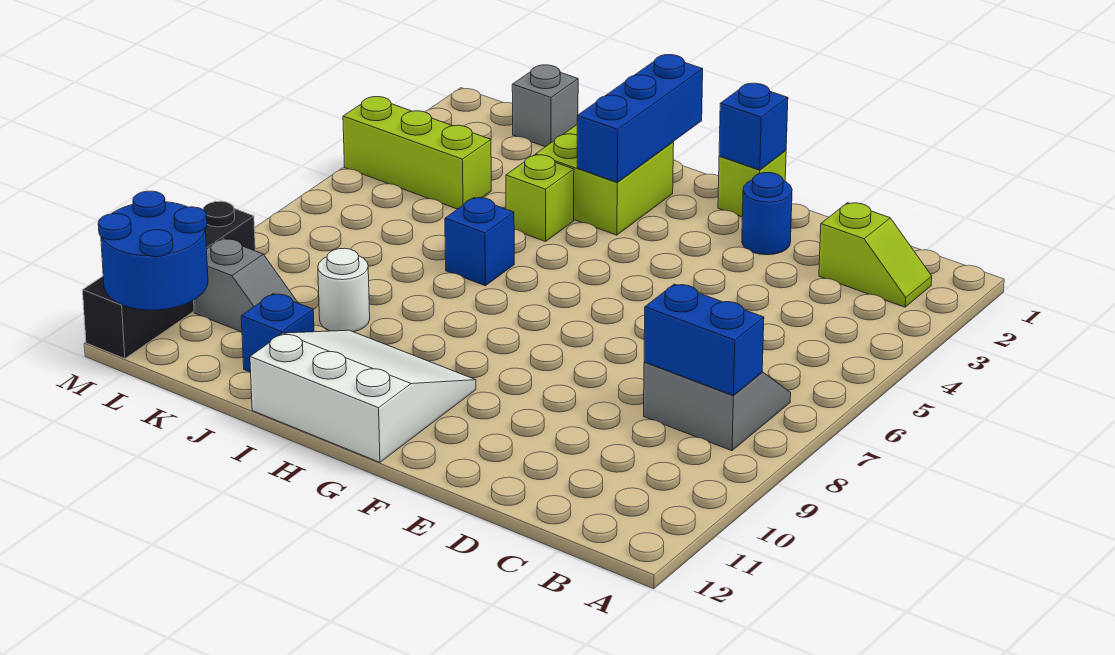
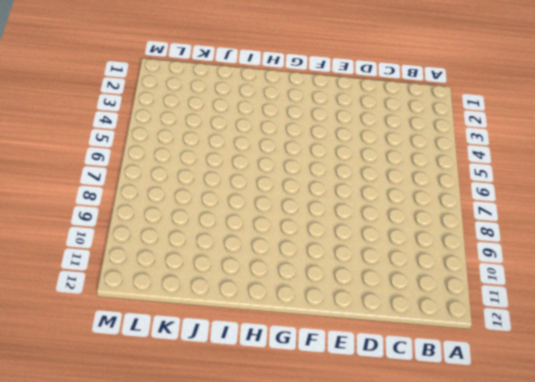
none -> lime slope B2:C2 level 1 top C
none -> grey slope B7:C8 level 1 top 8
none -> blue round brick E2 level 1

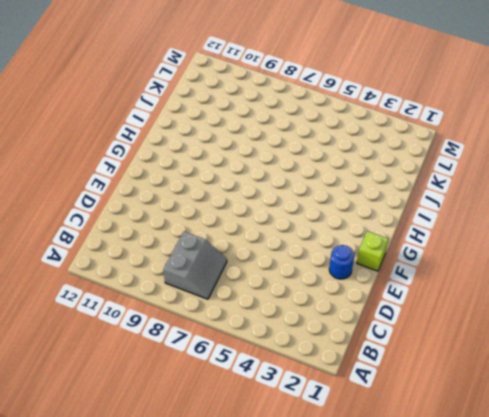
none -> lime slope B2:C2 level 1 top C
none -> white slope G10:I12 level 1 top 12
none -> lime brick H2:I3 level 1

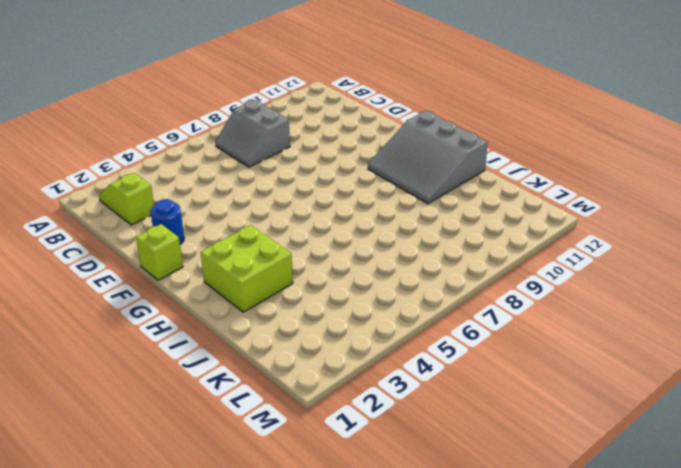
grey slope G10:I12 level 1 top 12 -> white slope G10:I12 level 1 top 12
none -> lime brick I4 level 1
none -> blue brick I6 level 1
none -> white round brick J9 level 1

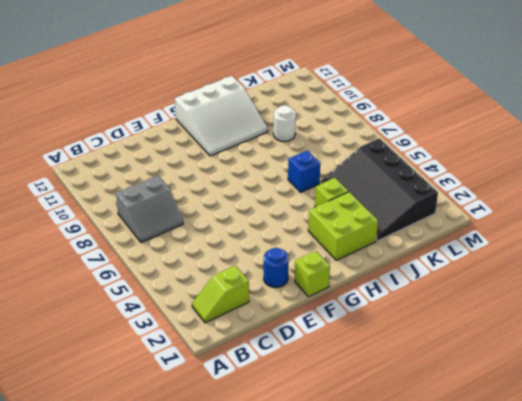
black slope J2:L5 level 1 top L -> lime brick K4:M4 level 1
none -> blue brick J11 level 1
none -> grey brick K1 level 1
none -> grey slope K10:L10 level 1 top L

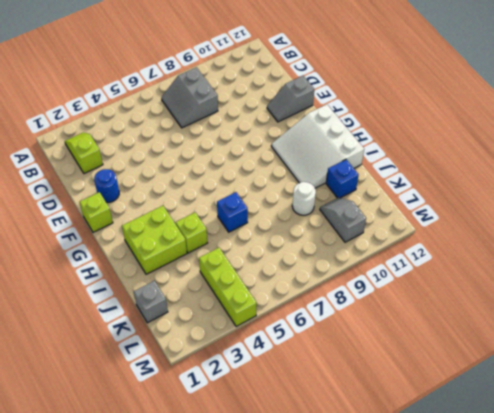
grey slope E11:E12 level 1 top 12 -> none
none -> black brick M9:M12 level 1
none -> blue brick B8:C8 level 2
none -> blue brick F1 level 2

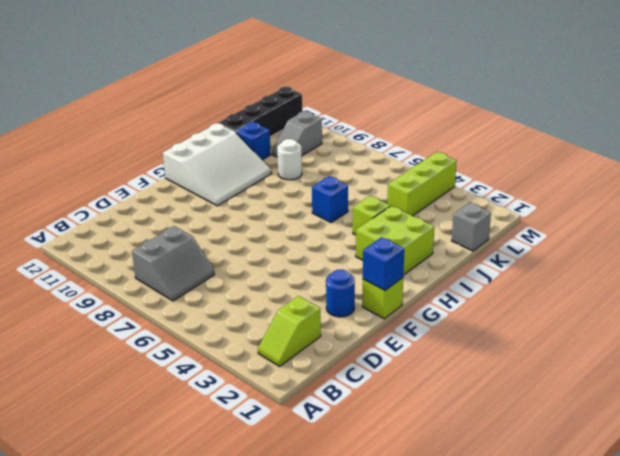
black brick J12:M12 level 1 -> black brick M9:M12 level 1
none -> blue brick B8:C8 level 2
none -> blue brick H1:H3 level 2
none -> blue round brick L11:M12 level 2

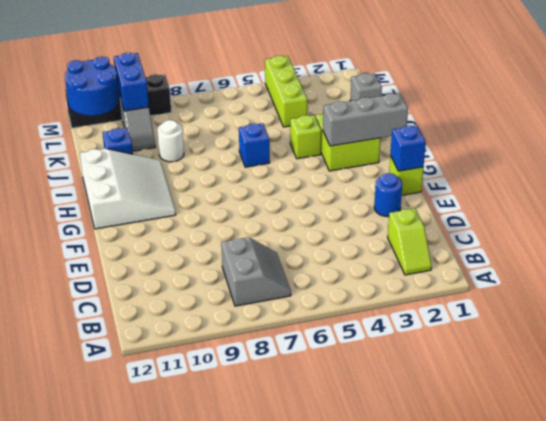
grey brick H1:H3 level 2 -> blue brick H1:H3 level 2
blue brick L10:M10 level 2 -> blue brick B8:C8 level 2

